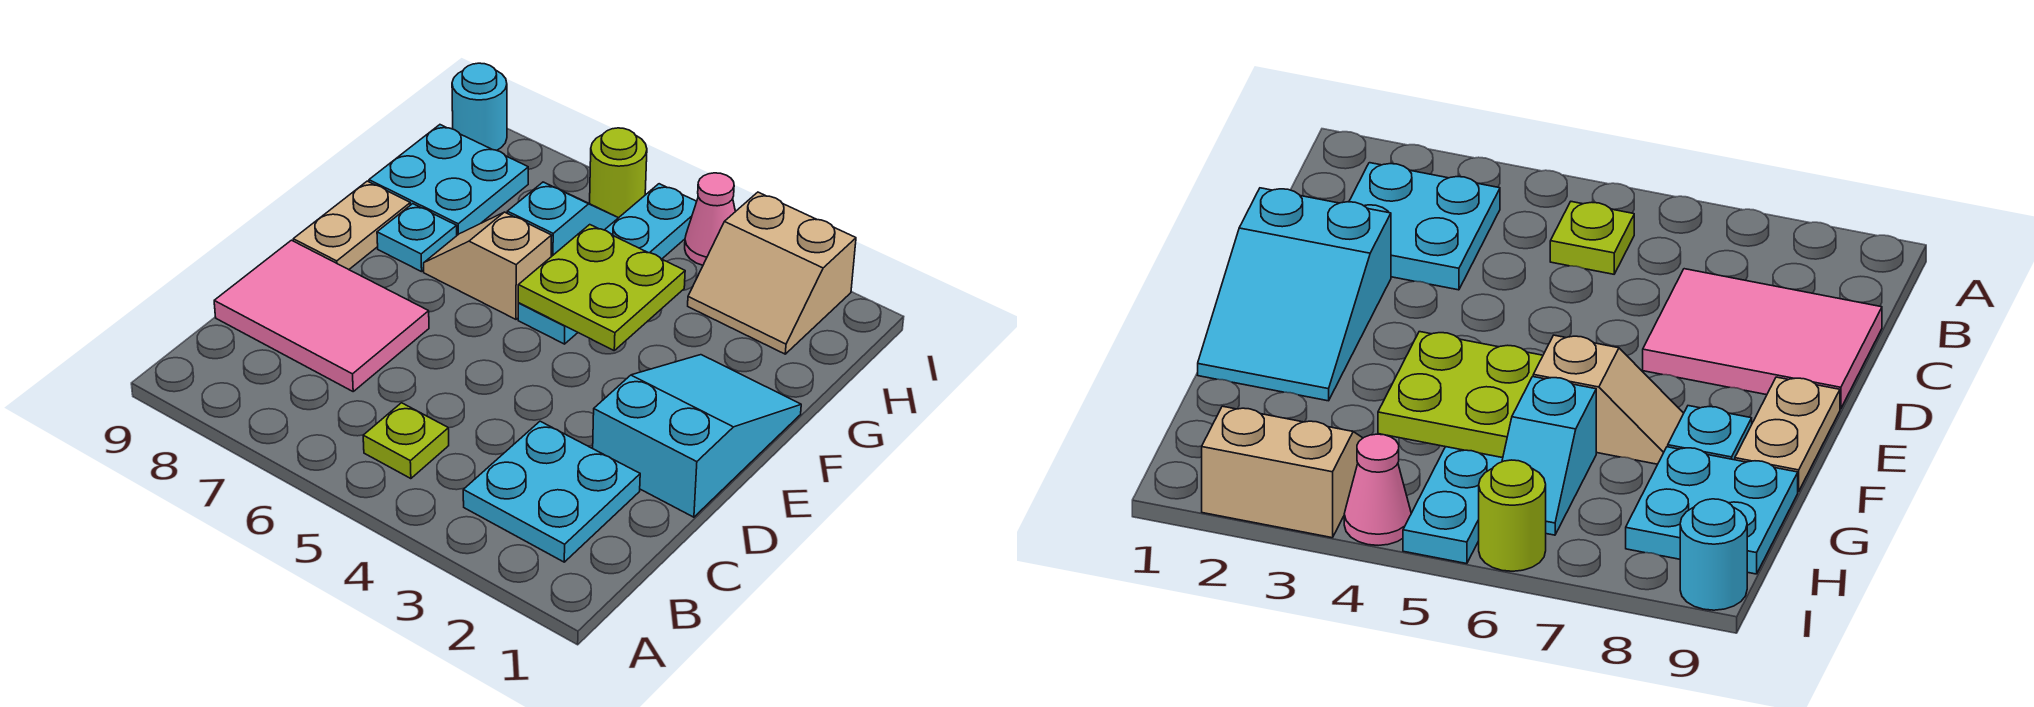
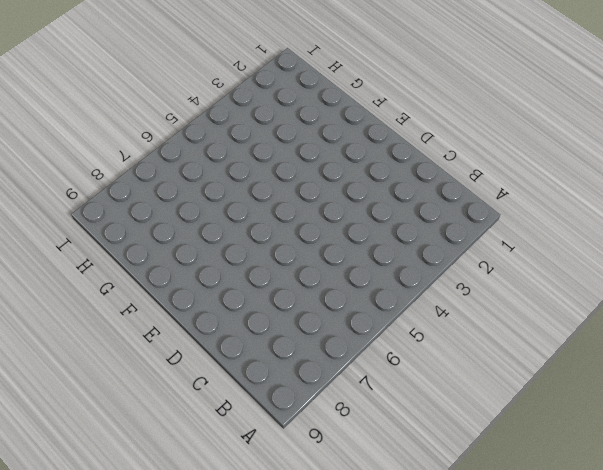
none -> cyan plate B2:C3 level 1
none -> lime plate B5 level 1
none -> pink tile C7:D9 level 1

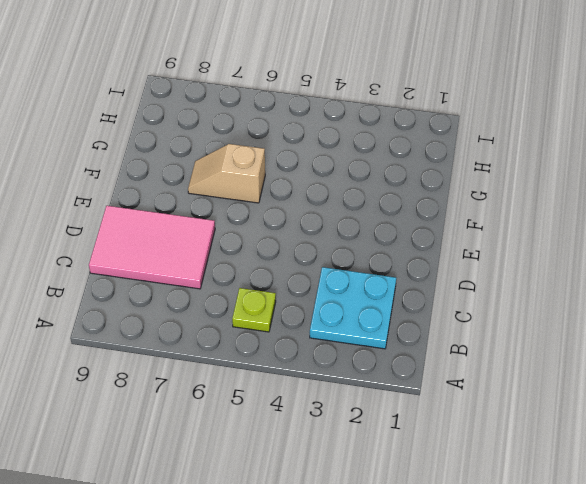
none -> cyan slope D1:F2 level 1 top D
none -> tan plate E9:F9 level 1
none -> cyan plate F5:I5 level 1

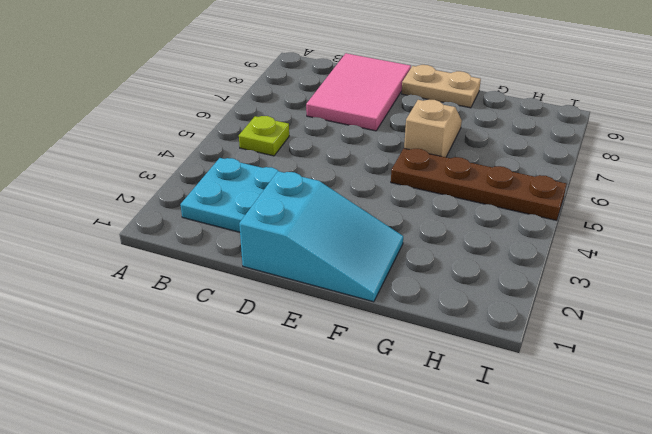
brown plate F5:I5 level 1 -> cyan plate F5:I5 level 1
none -> cyan plate F8 level 1
none -> cyan slope G6:H6 level 1 top G
none -> cyan plate G8:H9 level 1

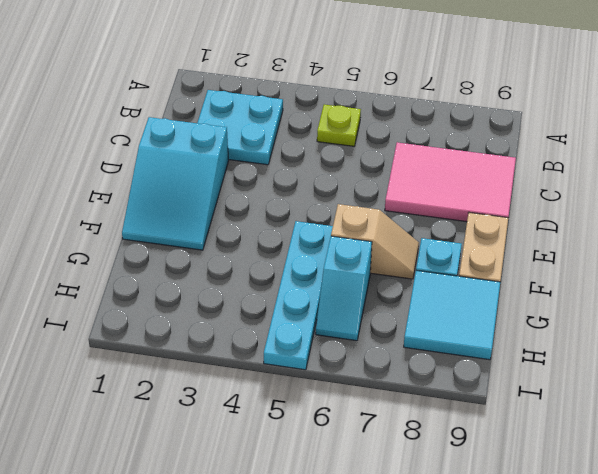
cyan tile G8:H9 level 1 -> cyan plate G8:H9 level 1
none -> tan slope H2:I3 level 1 top I
none -> pink cone I4 level 1
none -> lime round brick I6 level 1

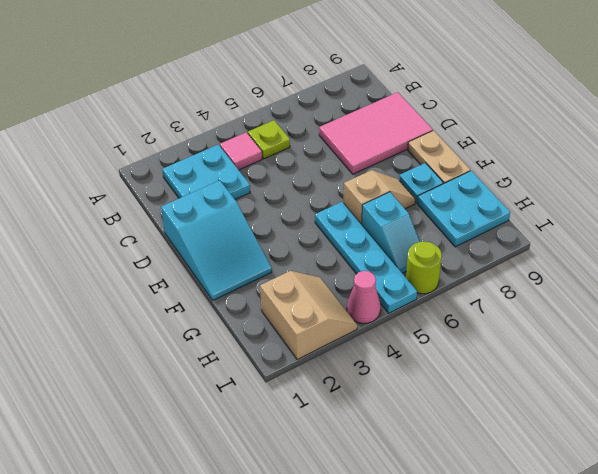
pink tile B4 level 1 -> none
tan slope H2:I3 level 1 top 2 -> tan slope H2:I3 level 1 top I
none -> cyan round brick I9 level 1
none -> lime plate F4:G5 level 2

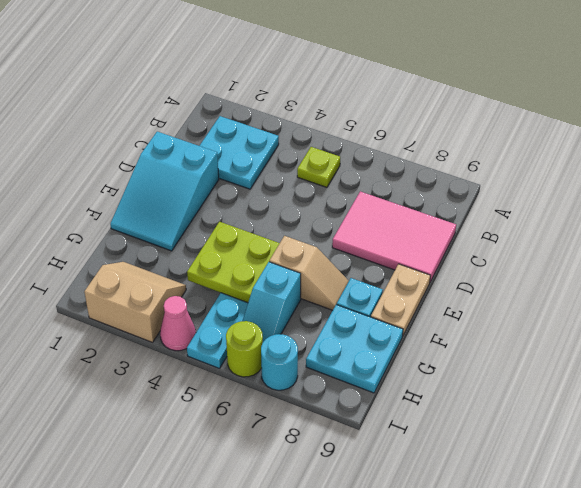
cyan round brick I7 level 1 -> cyan round brick I9 level 1

